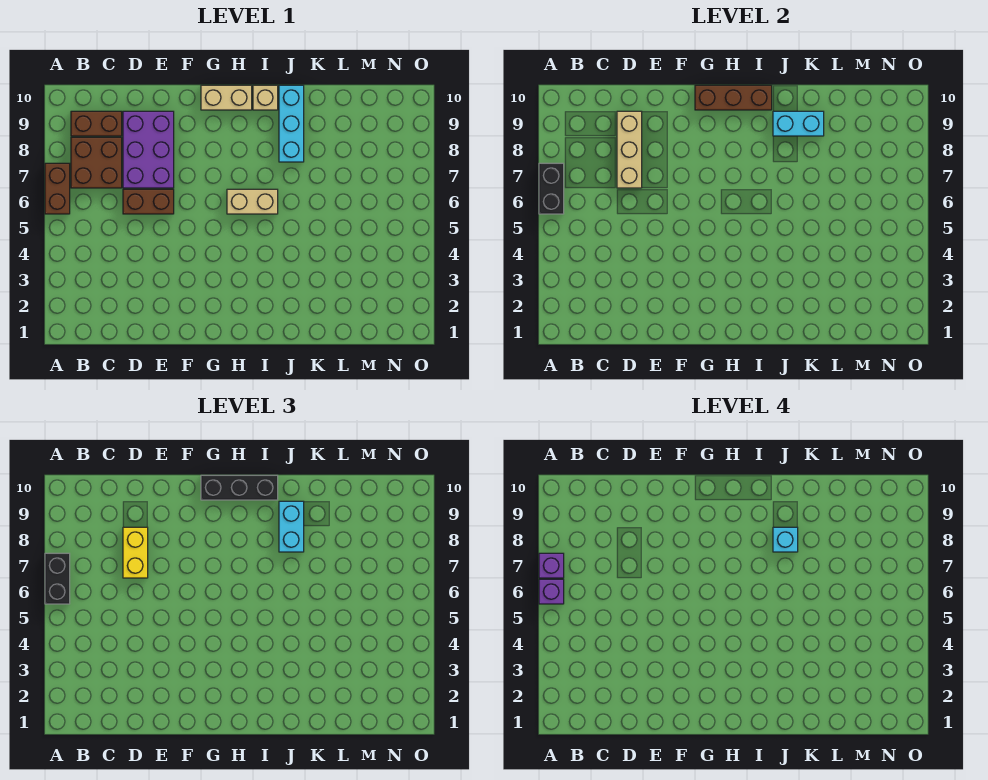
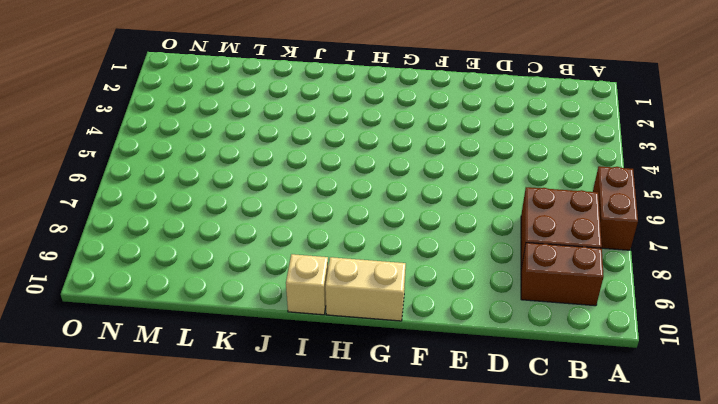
none -> brown brick D6:E6 level 1
none -> purple brick D7:E9 level 1
none -> tan brick H6:I6 level 1

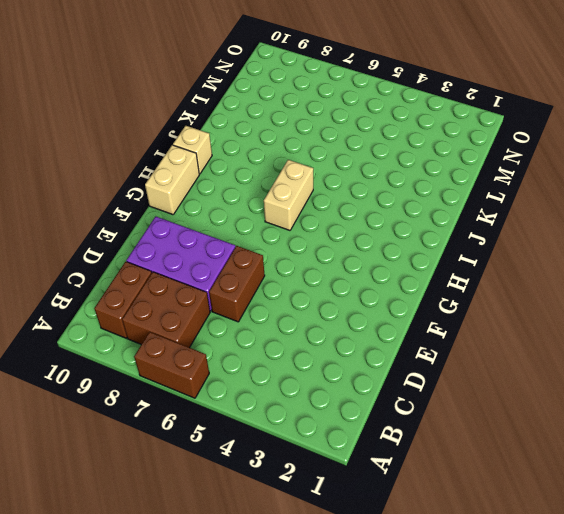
none -> cyan brick J8:J10 level 1
none -> black brick A6:A7 level 2
none -> tan brick D7:D9 level 2

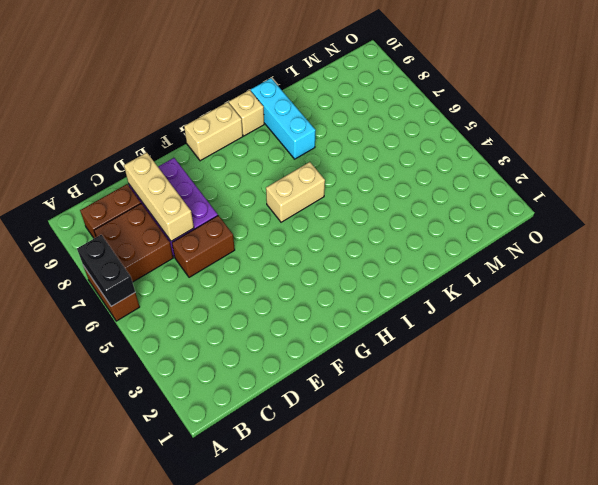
none -> brown brick G10:I10 level 2
none -> cyan brick J9:K9 level 2
none -> black brick A6:A7 level 3

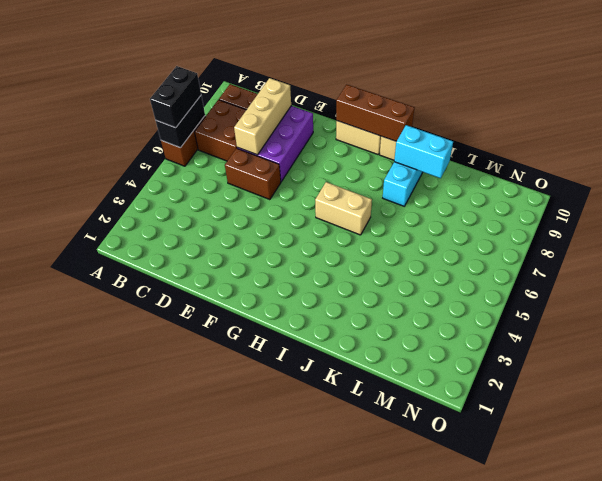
none -> yellow brick D7:D8 level 3
none -> black brick G10:I10 level 3
none -> cyan brick J8:J9 level 3

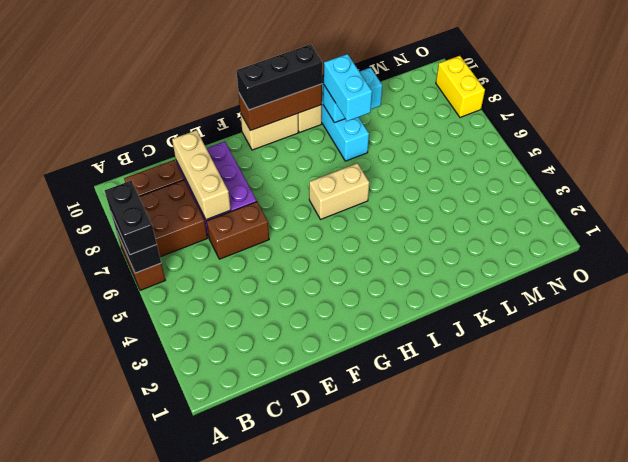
yellow brick O8:O9 level 1 -> yellow brick D7:D8 level 3
none -> purple brick A6 level 4
none -> purple brick A7 level 4
none -> cyan brick J8 level 4

